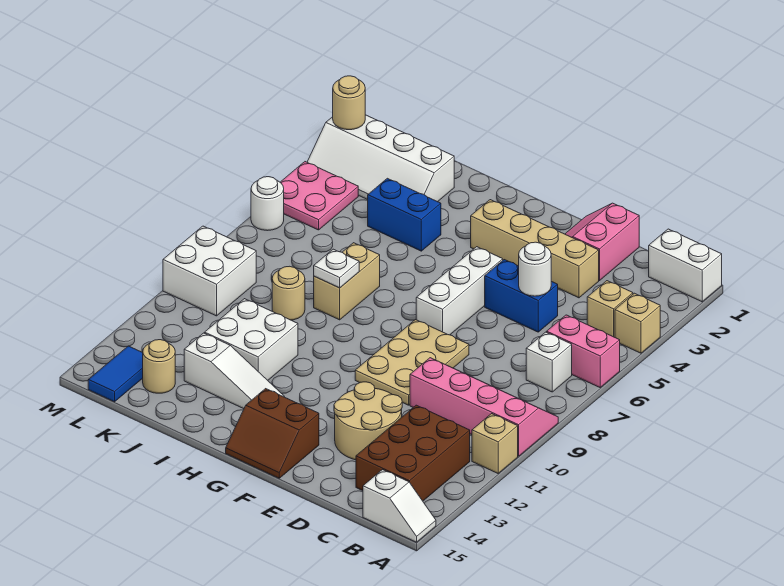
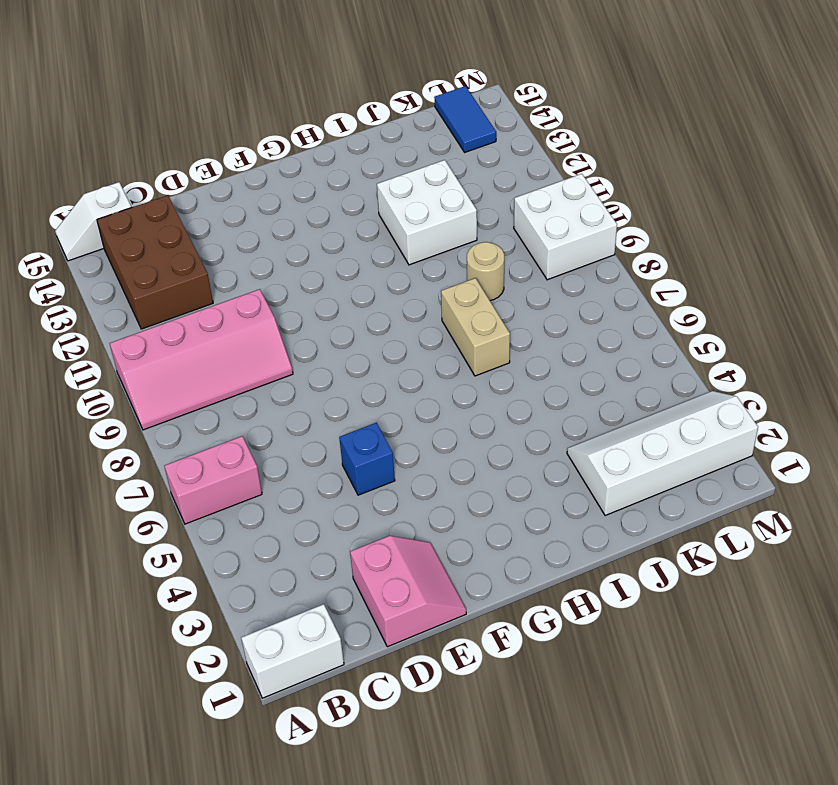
blue brick E5 level 1 -> blue brick D5:E5 level 1
none -> tan brick A4 level 1
none -> tan brick A11 level 1
none -> tan brick B4 level 1
none -> white brick B7 level 1

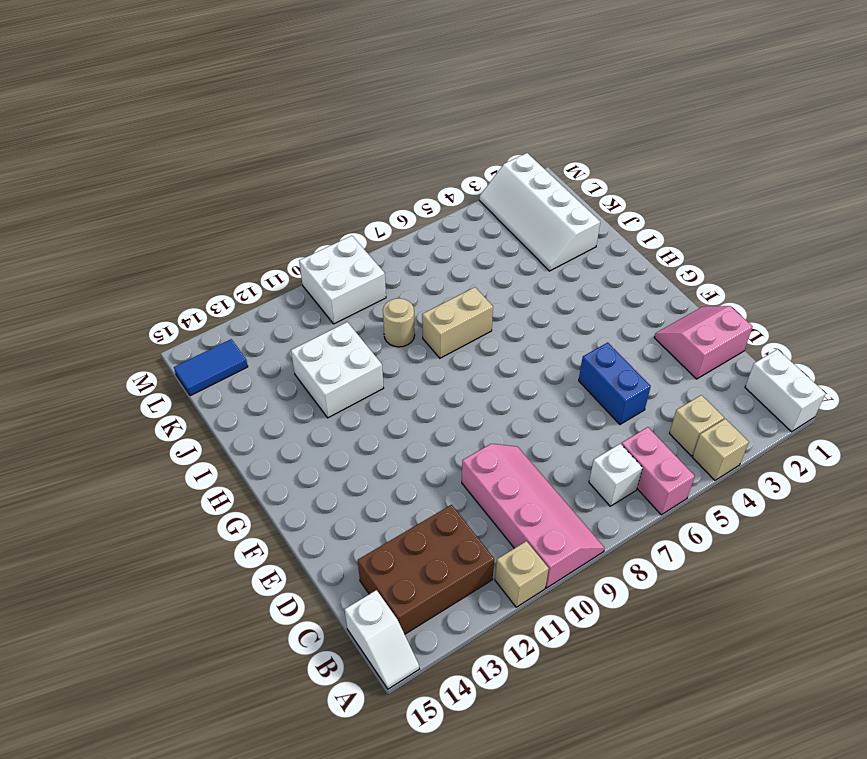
none -> tan brick D3:G3 level 1
none -> tan round brick D12:E13 level 1
none -> tan plate E8:F10 level 1
none -> white brick F5:F7 level 1

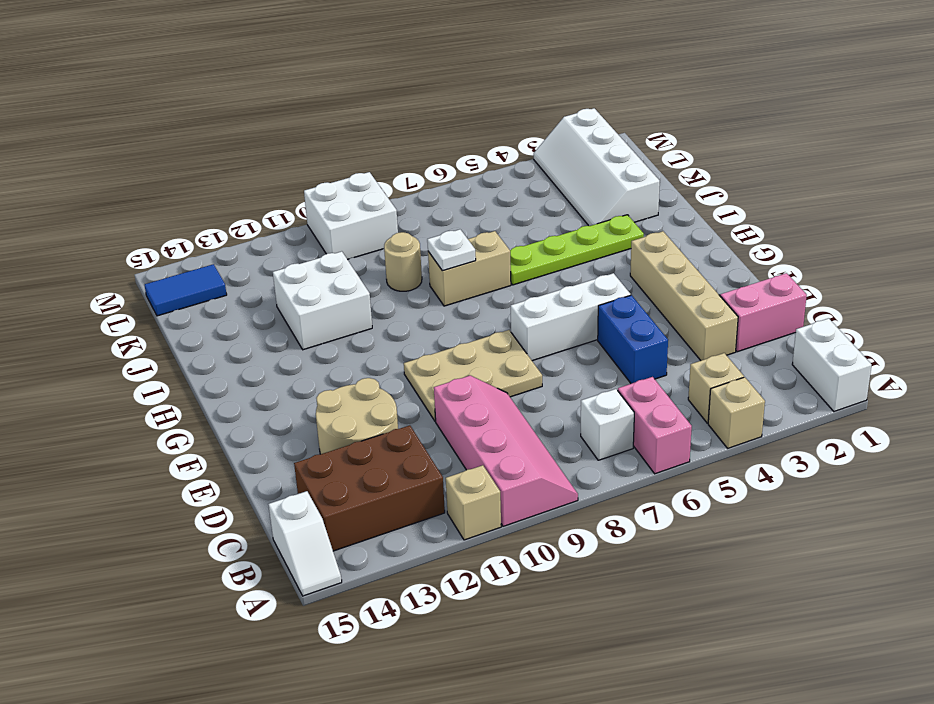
lime plate I3:I6 level 1 -> blue brick I4:J4 level 1
none -> brown slope F14:G15 level 1 top 14
none -> white slope H13:J13 level 1 top J
none -> tan round brick K14 level 1
none -> pink plate L4:M5 level 1

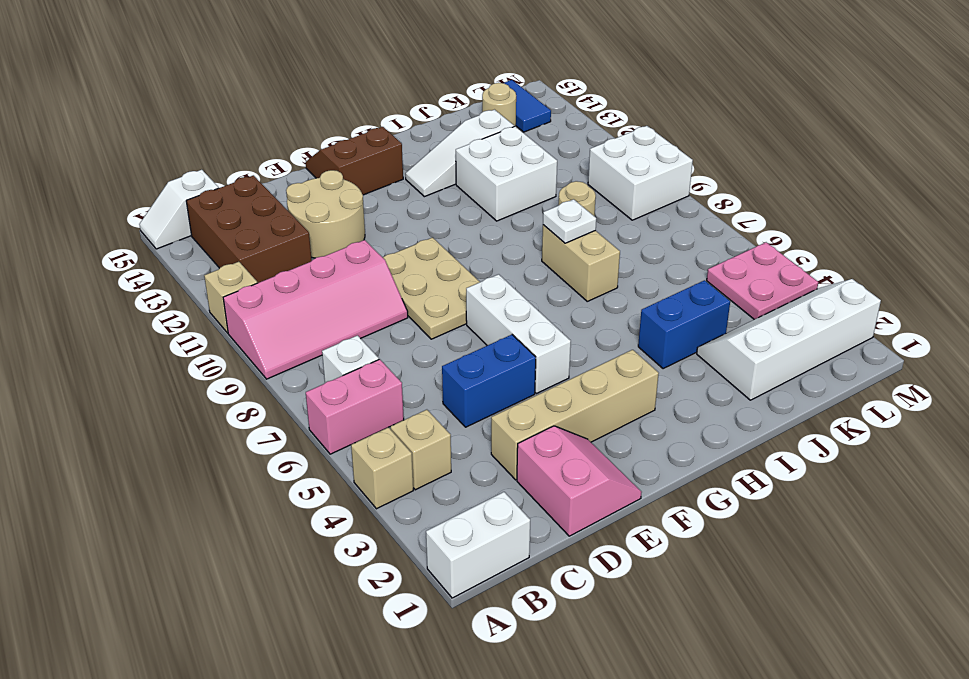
none -> white round brick M6 level 1
none -> white round brick D5 level 2
none -> tan round brick M2 level 2

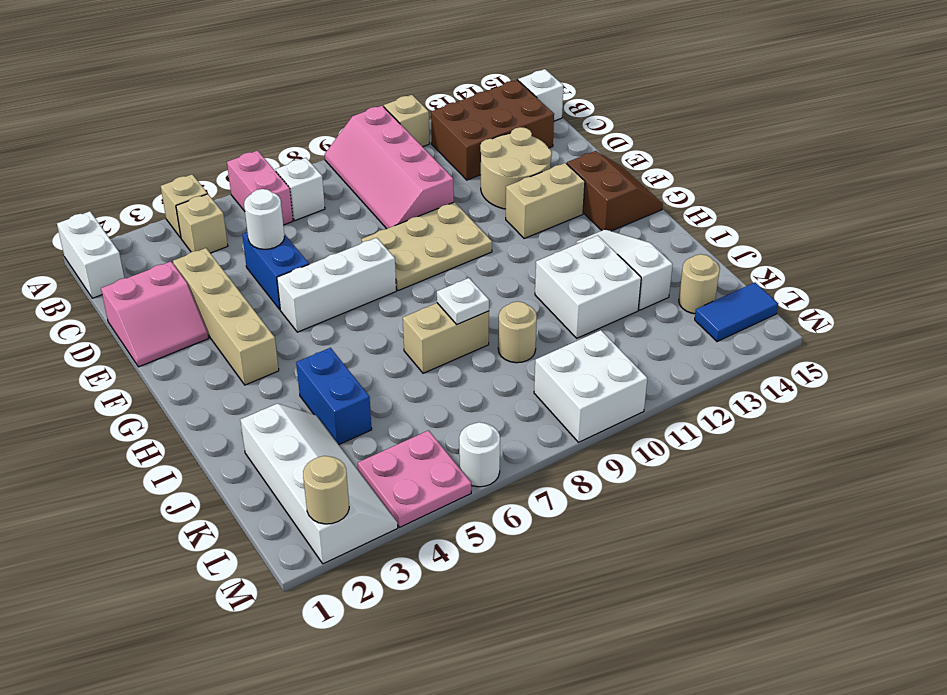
tan brick F12:F13 level 1 -> none

